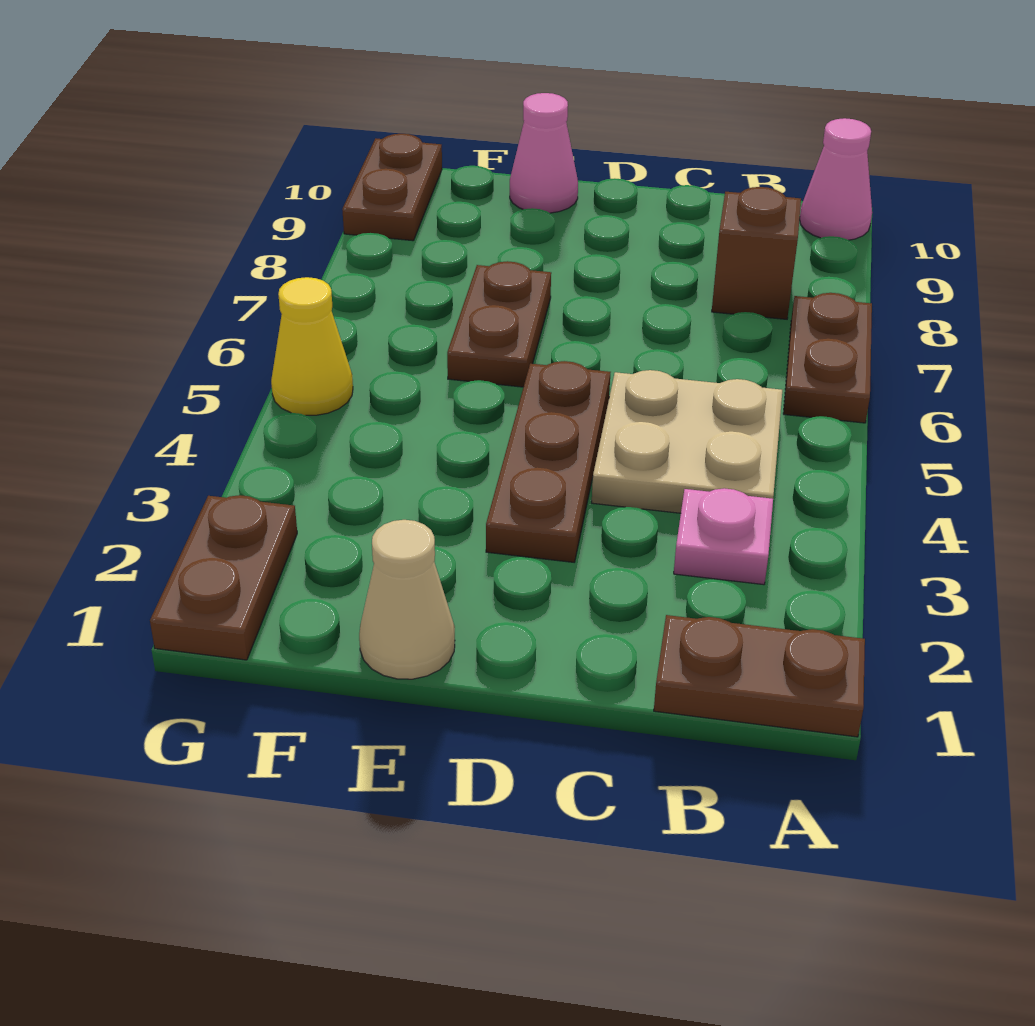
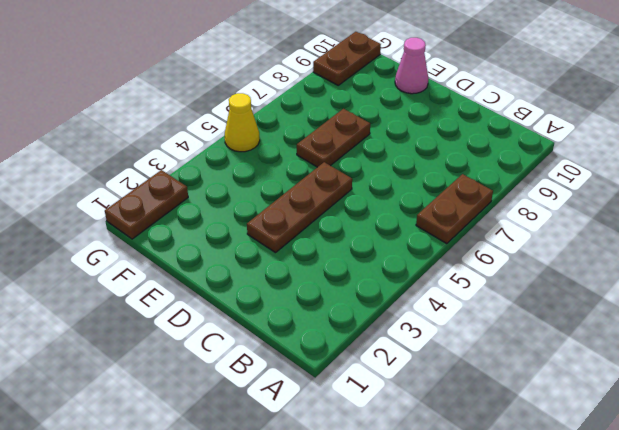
none -> brown plate A1:B1 level 1
none -> pink cone A10 level 1
none -> pink plate B3 level 1

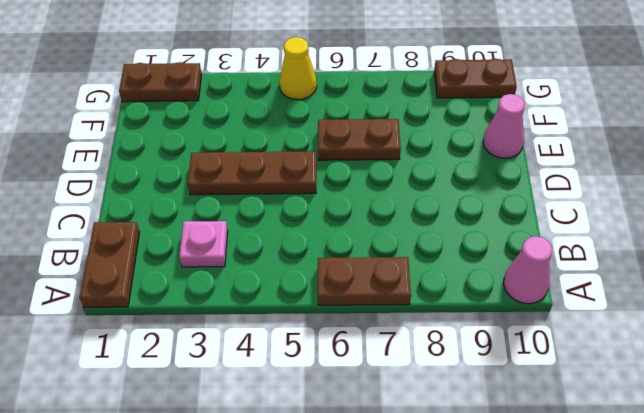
none -> tan plate B4:C5 level 1
none -> brown brick B8 level 1
none -> tan cone E1 level 1

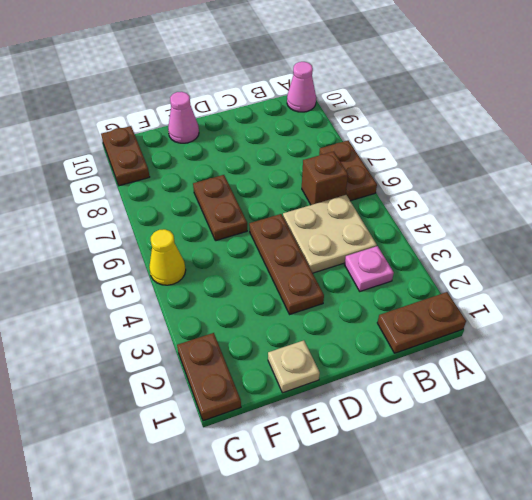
brown brick B6 level 1 -> brown brick B8 level 1
tan plate E1 level 1 -> tan cone E1 level 1

